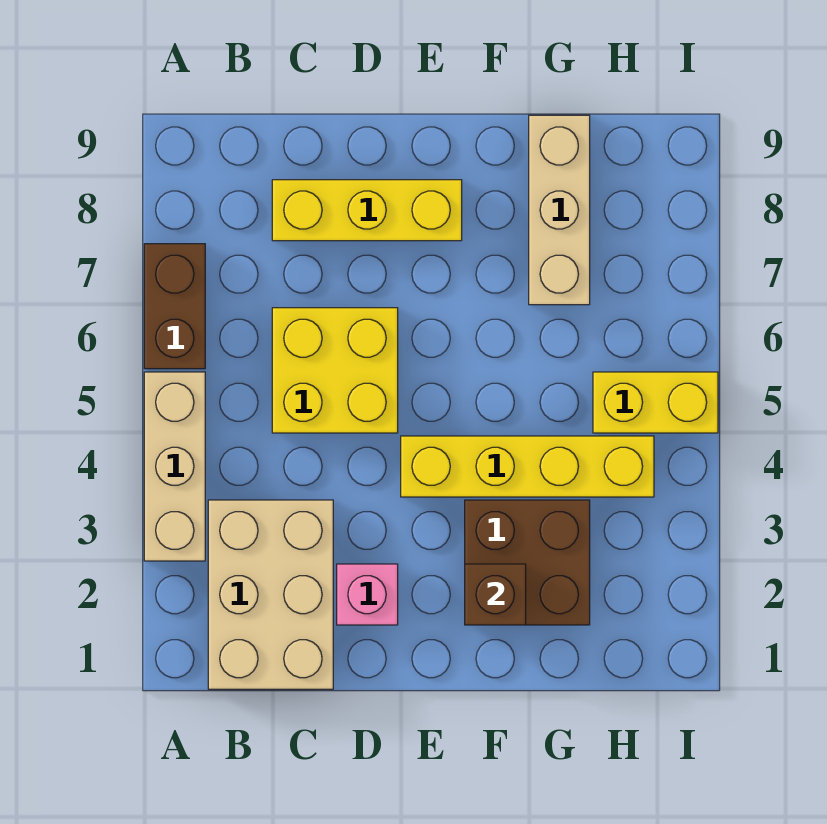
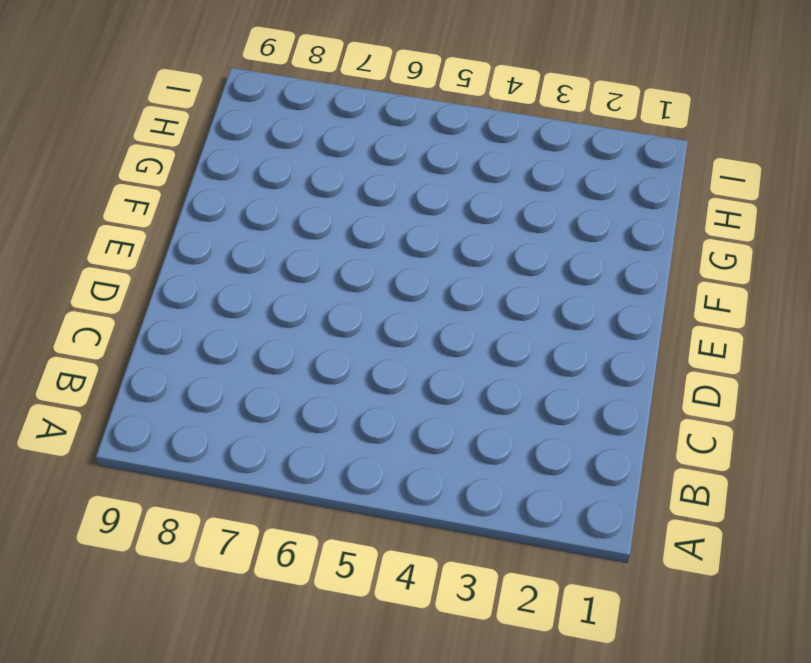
none -> tan brick A3:A5 level 1
none -> brown brick A6:A7 level 1

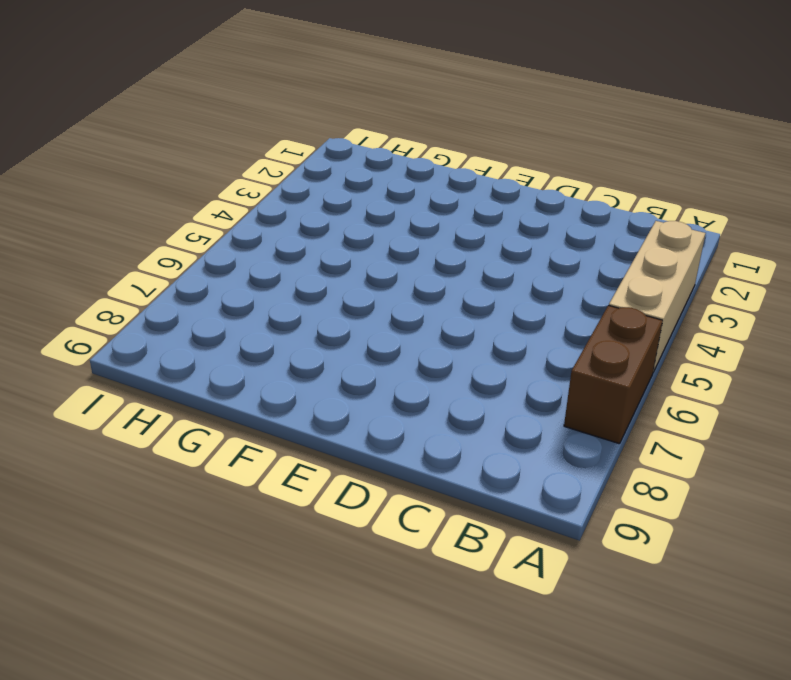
none -> tan brick B1:C3 level 1
none -> yellow brick C5:D6 level 1

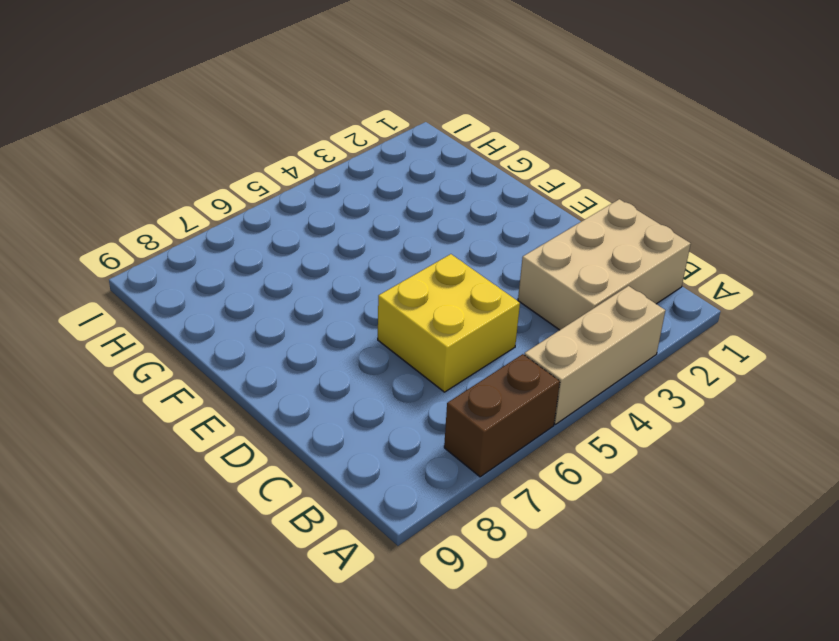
none -> yellow brick C8:E8 level 1
none -> pink brick D2 level 1

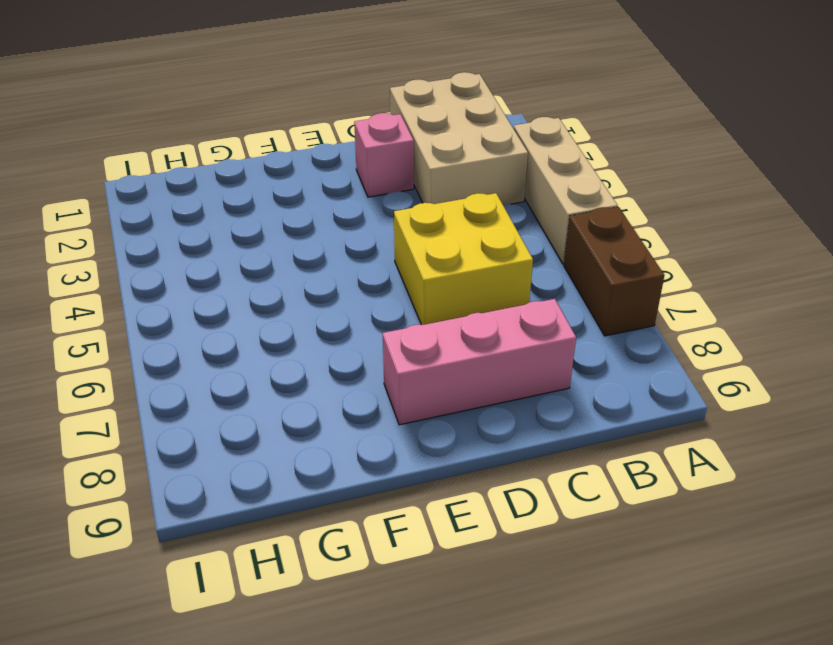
pink brick C8:E8 level 1 -> yellow brick C8:E8 level 1
none -> yellow brick E4:H4 level 1
none -> brown brick F2:G3 level 1

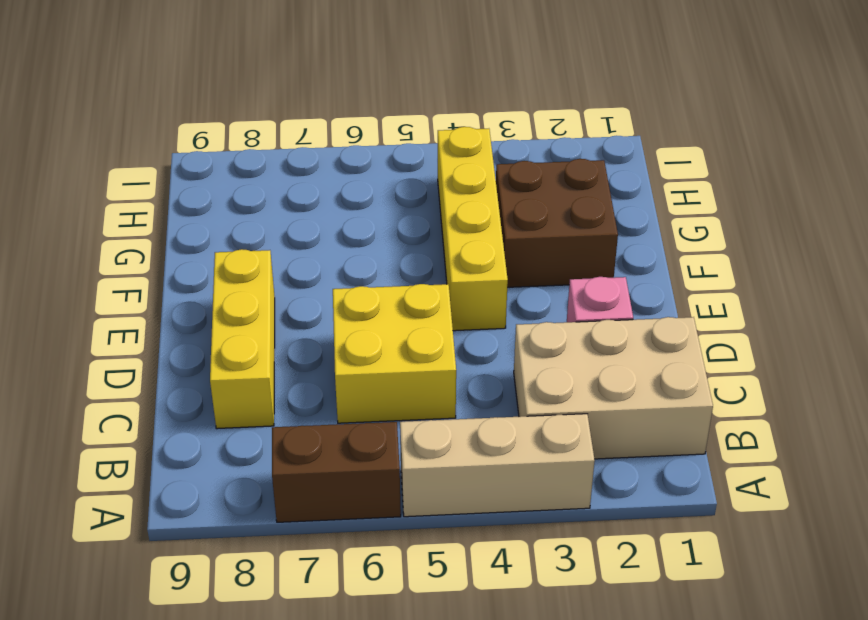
none -> tan brick G7:G9 level 1
none -> yellow brick H5:I5 level 1

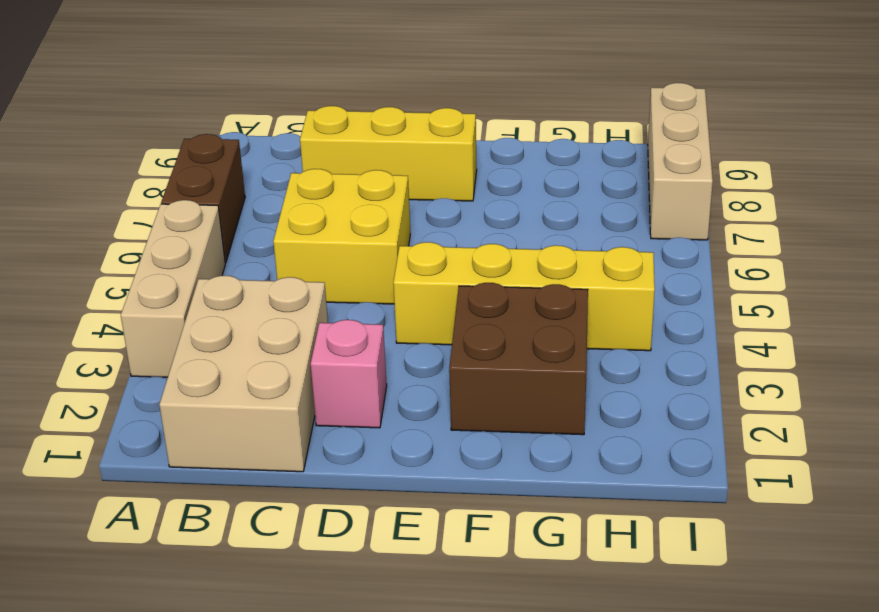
tan brick I7:I9 level 1 -> tan brick G7:G9 level 1
none -> yellow brick H5:I5 level 1
none -> brown brick F2 level 2

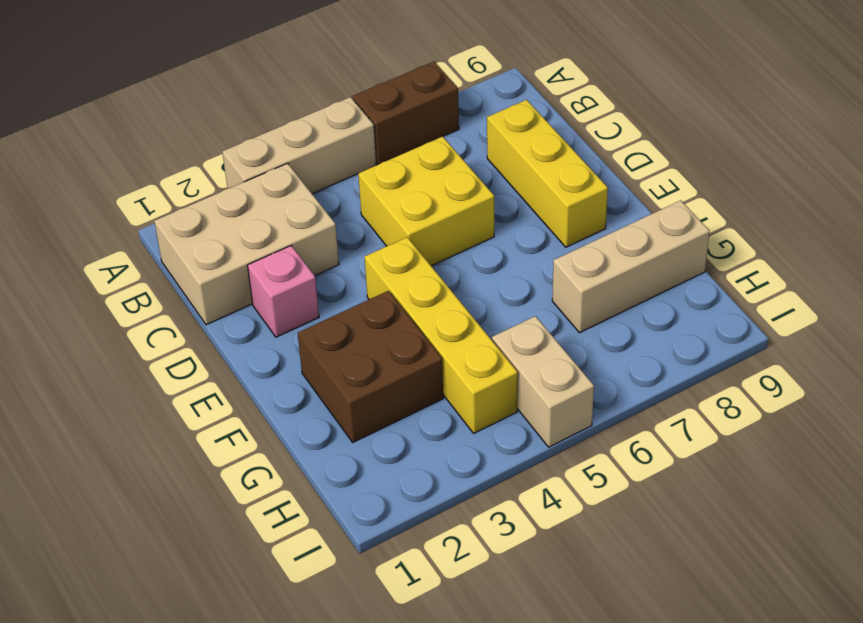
tan brick H5:I5 level 1 -> yellow brick H5:I5 level 1
none -> brown brick F2 level 2

